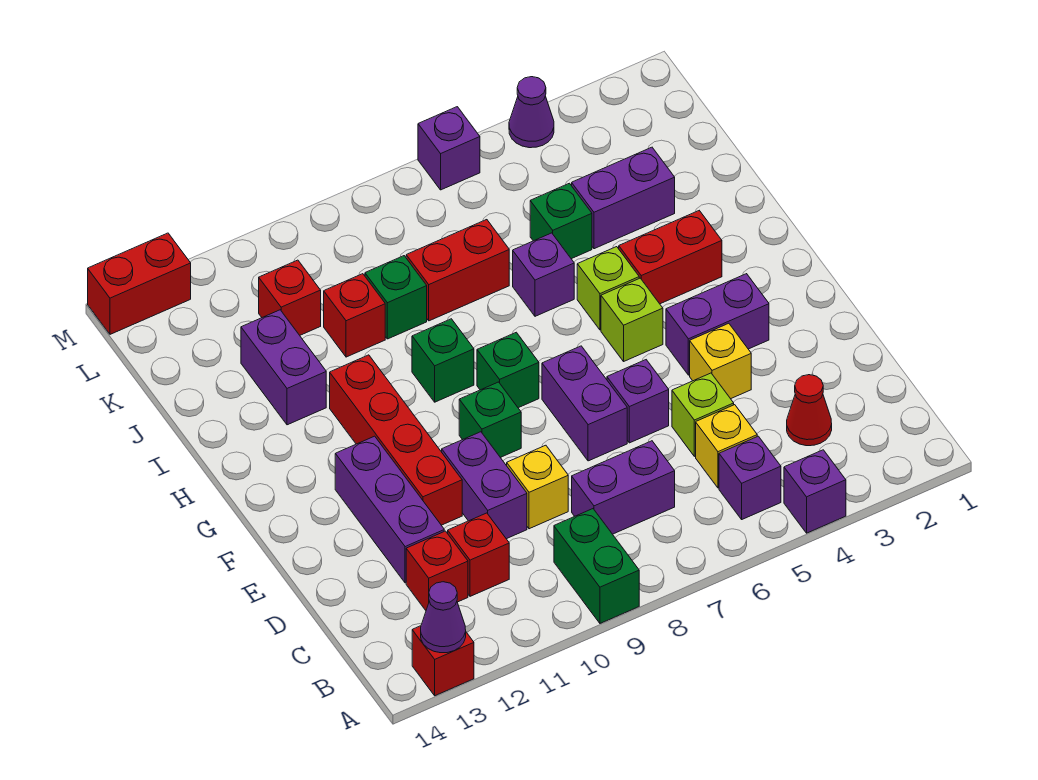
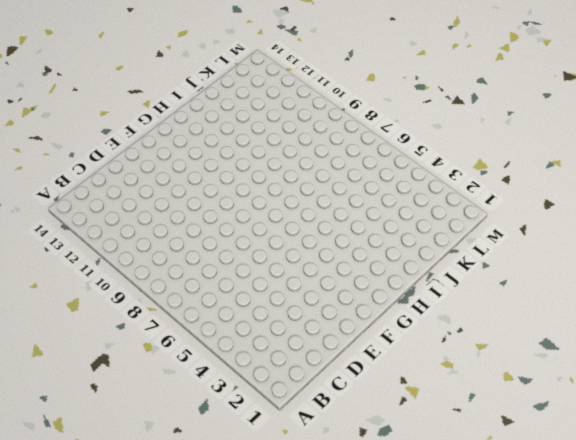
none -> purple brick A4 level 1
none -> green brick A9:B9 level 1
none -> red brick A13 level 1
none -> purple brick B5 level 1

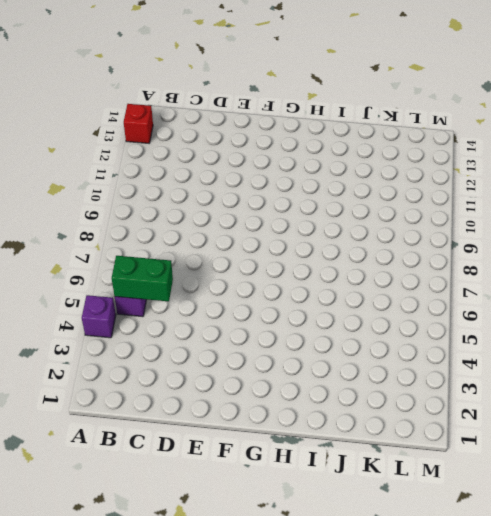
green brick B5:C5 level 2 -> green brick A9:B9 level 1
none -> red cone C3 level 1
none -> yellow brick C5 level 1
none -> purple brick C7:C8 level 1
none -> red brick C11 level 1

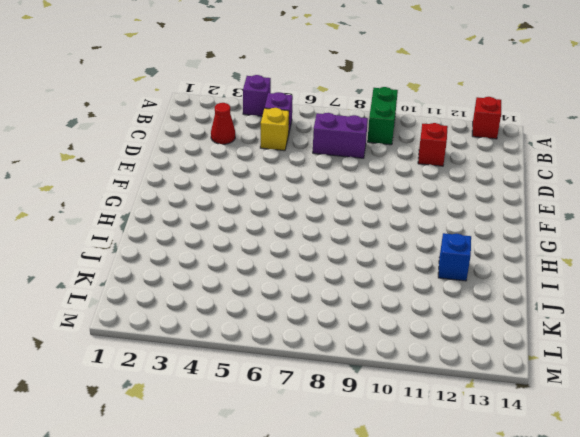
blue brick I12 level 1 -> purple brick I12:J12 level 1
none -> red brick C12 level 1
none -> lime brick D5 level 1
none -> yellow brick D9 level 1
none -> purple brick D10:E10 level 1

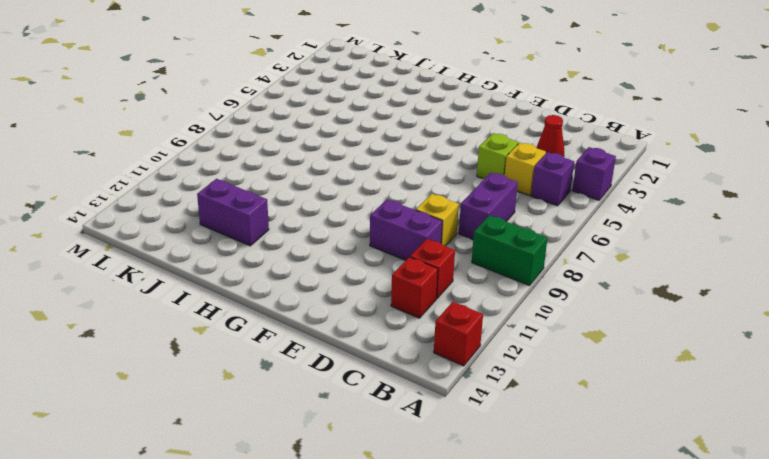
none -> purple brick D12:F12 level 1
none -> yellow brick E4 level 1
none -> purple brick E6 level 1
none -> purple brick E7:F7 level 1

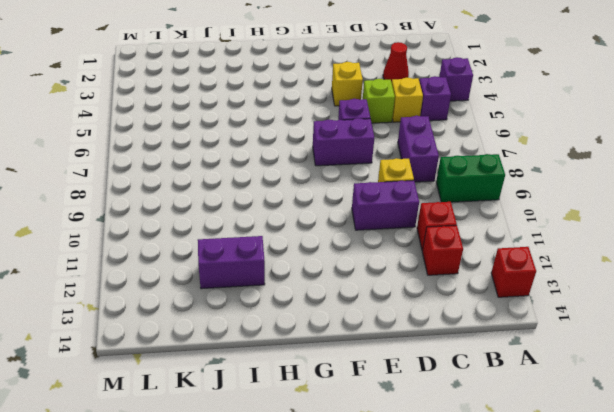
none -> purple brick D12:F12 level 1
none -> red brick E11:H11 level 1
none -> purple brick F3:F4 level 1
none -> green brick F9 level 1

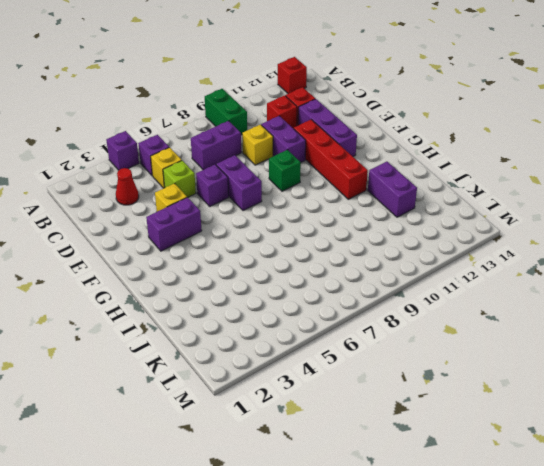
none -> lime brick G5 level 1
none -> green brick G8 level 1
none -> red brick H3:H4 level 1
none -> lime brick H5 level 1

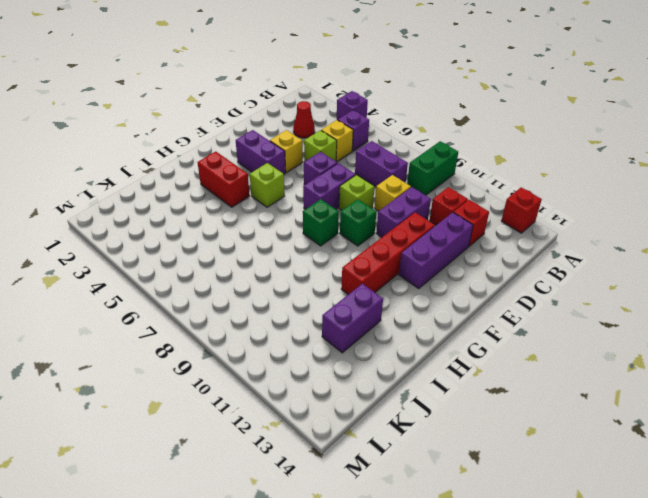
lime brick E8 level 1 -> lime brick H5 level 1
none -> green brick H9 level 1
none -> purple brick I6 level 1
none -> purple brick J3:J4 level 1
none -> green brick J5 level 1

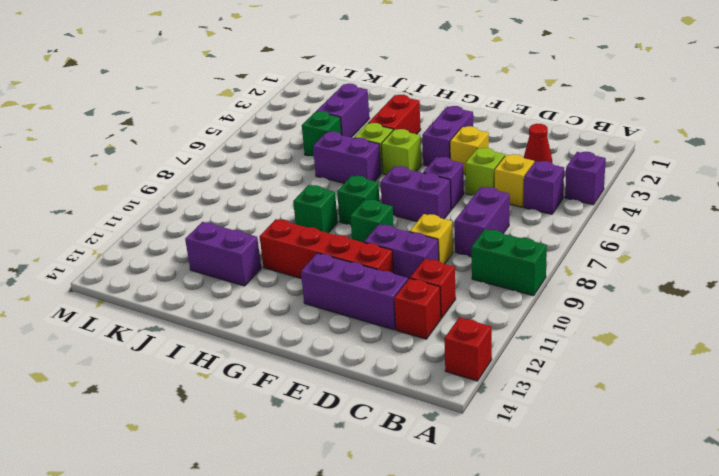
purple brick H6:I6 level 1 -> purple brick I6 level 1
none -> red brick J7:J8 level 1
none -> green brick J9 level 1
none -> red brick J10 level 1
none -> red brick K11 level 1

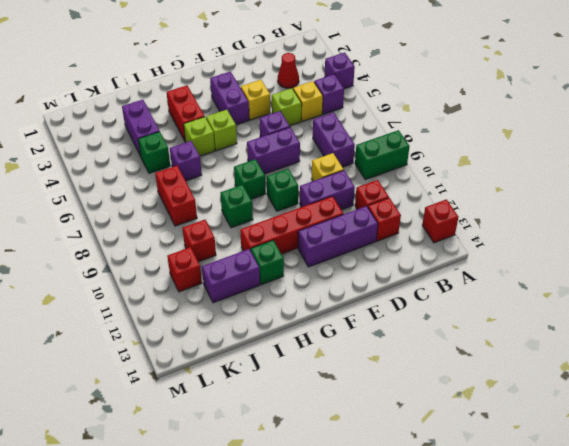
green brick H12 level 1 -> green brick J9 level 1
none -> purple cone M4 level 1
none -> purple brick M6 level 1
none -> red brick M13:M14 level 1
none -> purple cone A13 level 2

